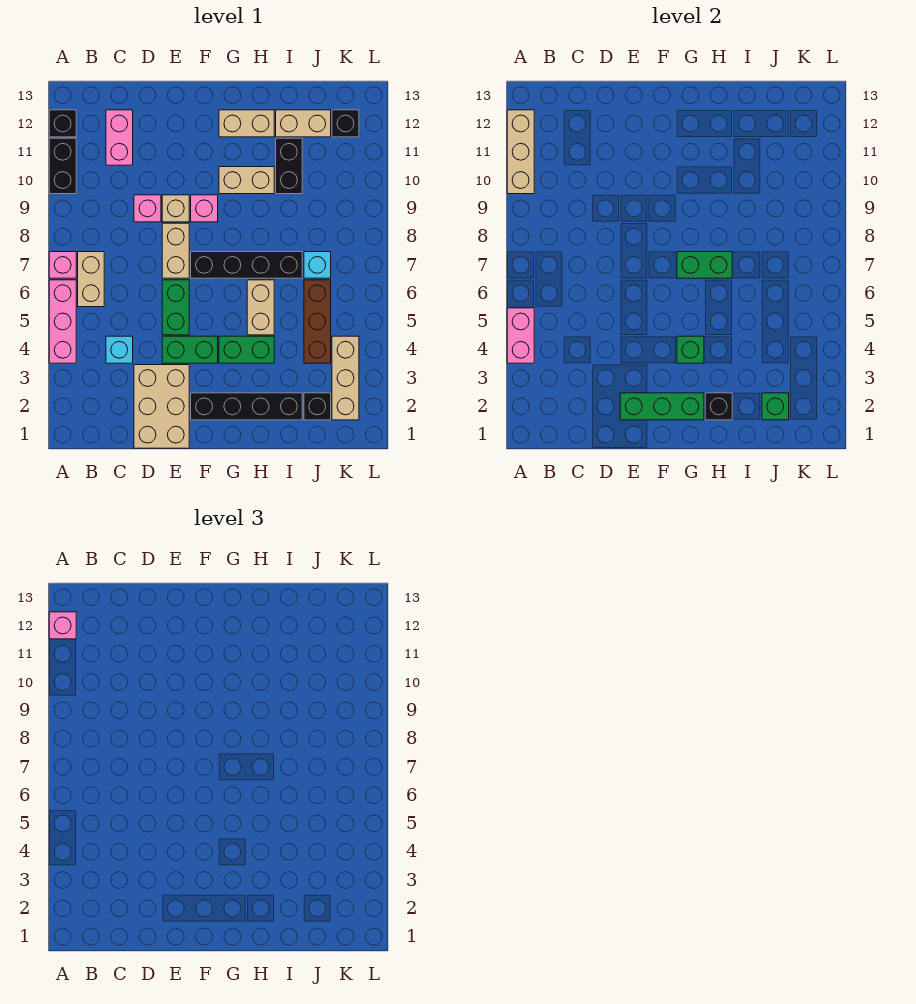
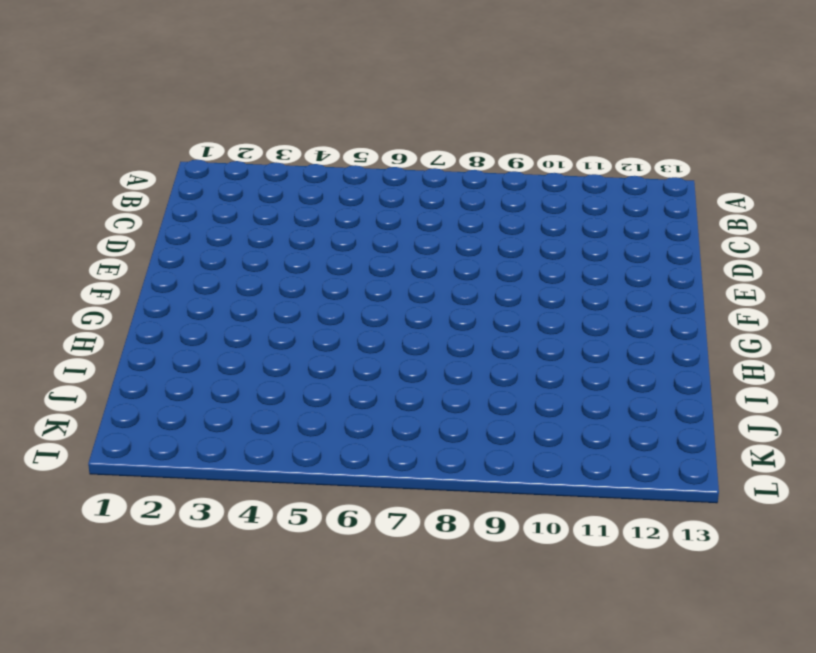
none -> pink brick A4:A6 level 1
none -> pink brick A7 level 1
none -> black brick A10:A11 level 1
none -> black brick A12 level 1

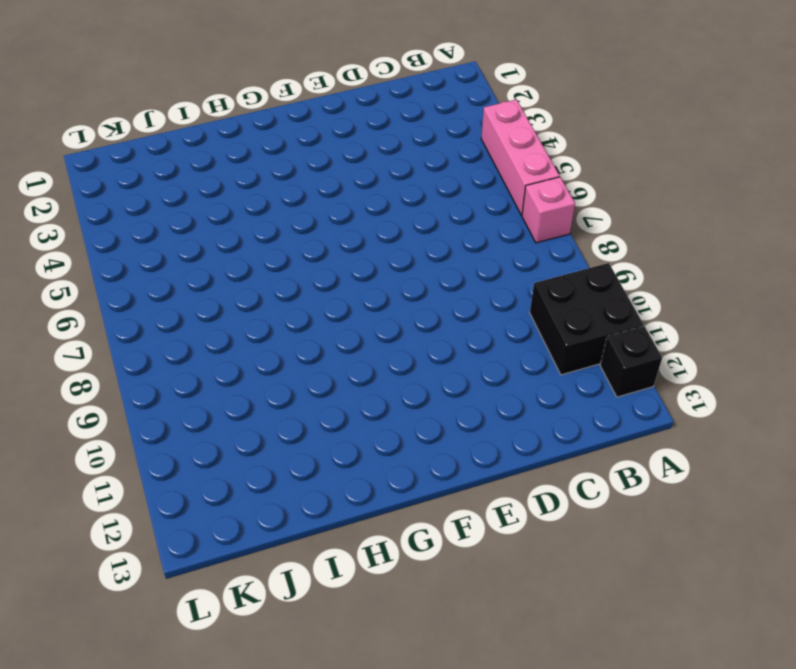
black brick A10:B11 level 1 -> black brick A10:A11 level 1
none -> tan brick B6:B7 level 1
none -> cyan brick C4 level 1
none -> pink brick C11:C12 level 1
none -> tan brick D1:E3 level 1

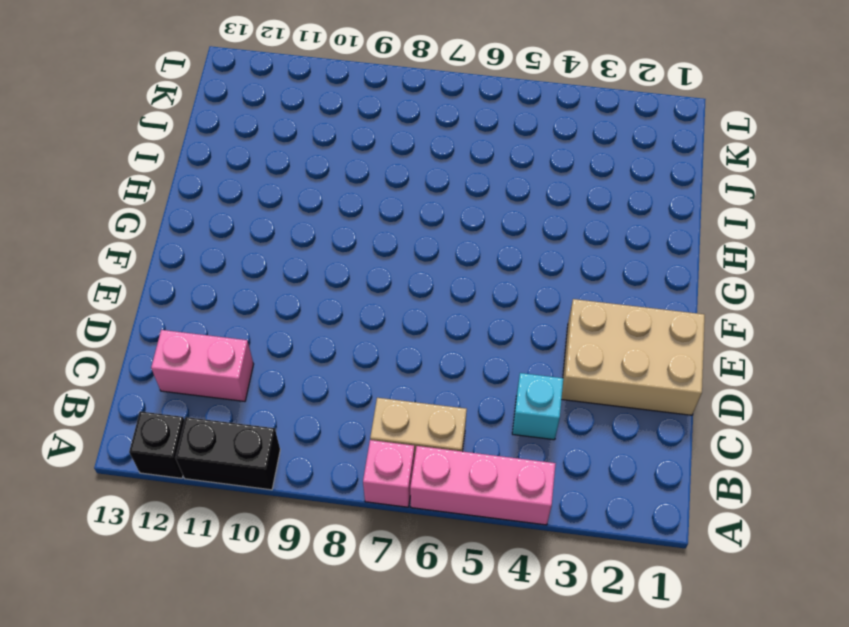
none -> pink brick D9 level 1
none -> green brick E4:F4 level 1
none -> green brick E5:E6 level 1
none -> tan brick E7:E8 level 1

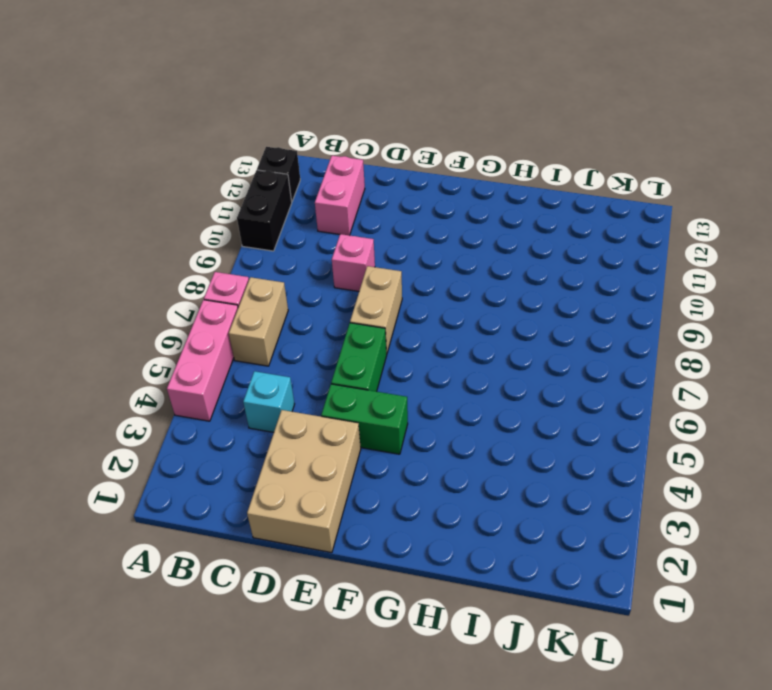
none -> tan brick E9 level 1
none -> black brick F2:I2 level 1
none -> black brick F7:I7 level 1
none -> pink brick F9 level 1

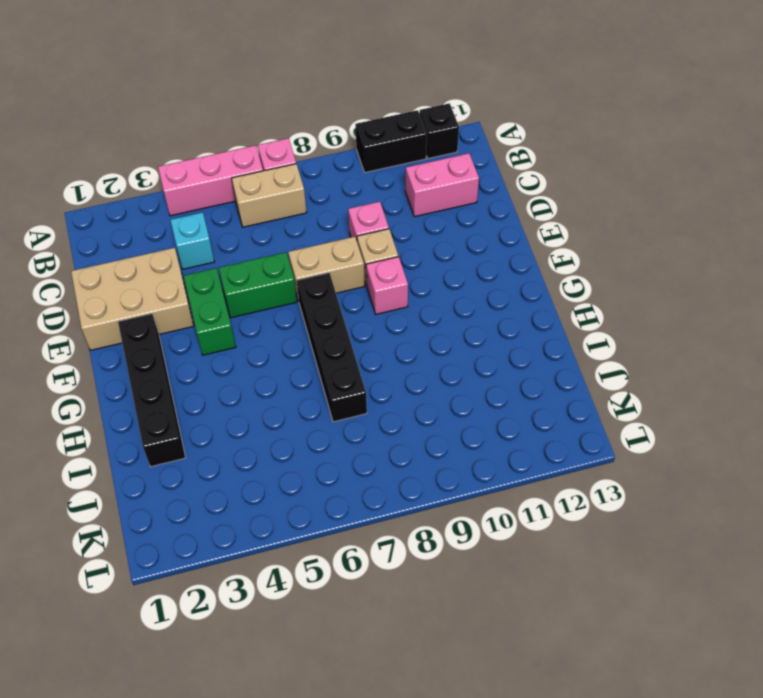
none -> green brick G4:H4 level 1
none -> tan brick G10:H10 level 1
none -> tan brick G12:H12 level 1
none -> tan brick H5:H6 level 1

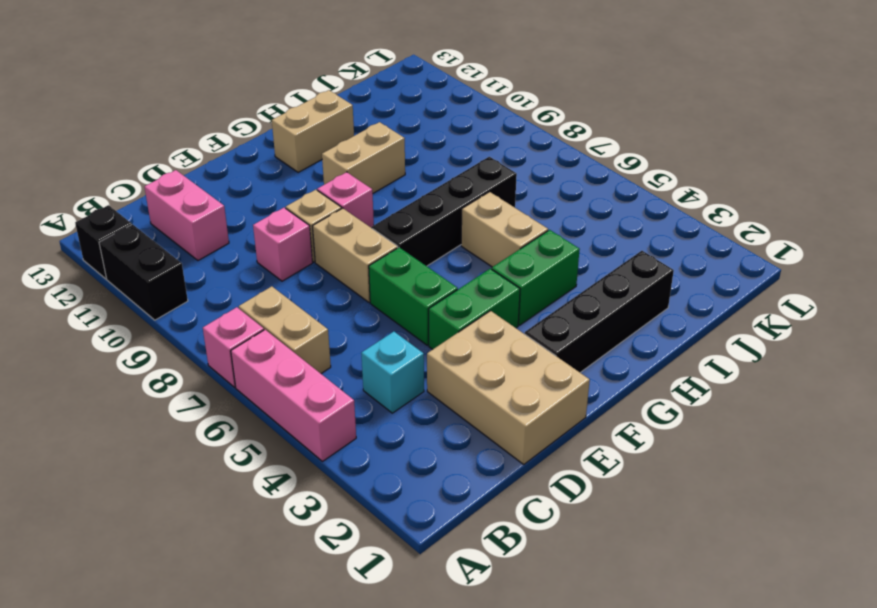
none -> black brick I10:I11 level 1
none -> tan brick I12:J12 level 1
none -> black brick J2 level 1
none -> brown brick J4:J6 level 1

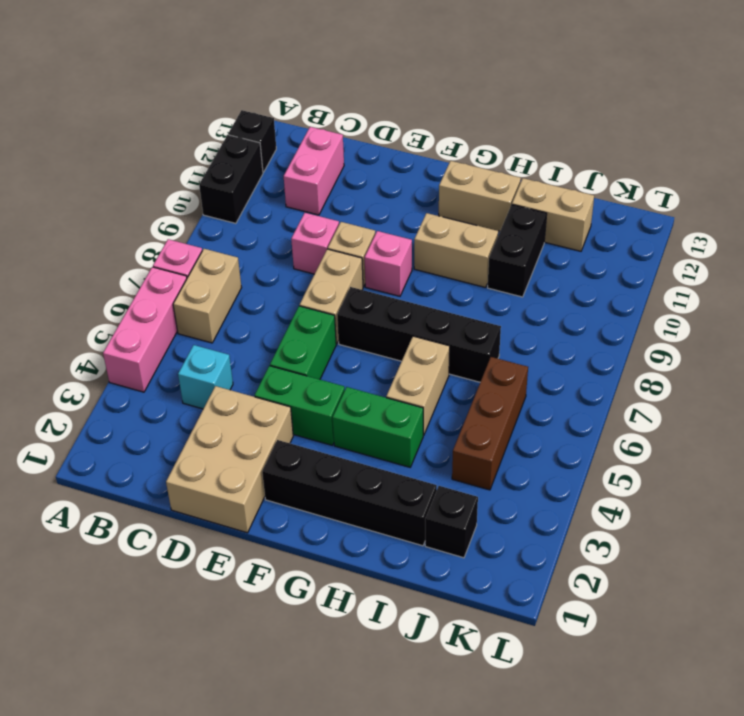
none -> cyan brick J7 level 1
none -> tan brick K2:K4 level 1
none -> black brick K12 level 1
none -> pink brick A4:A5 level 2

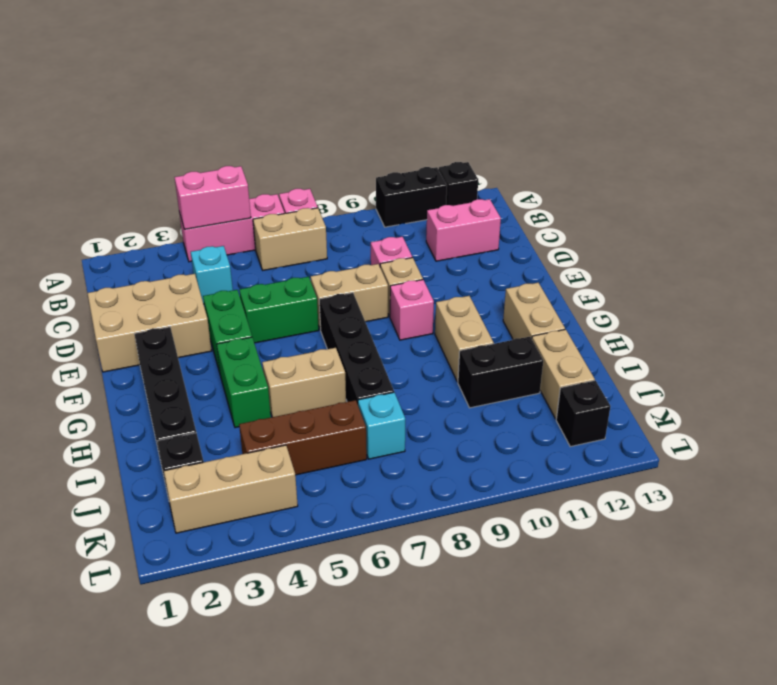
none -> tan brick A10:A12 level 2
none -> green brick E2:G2 level 2
none -> green brick G4 level 2
none -> green brick G7:H7 level 2

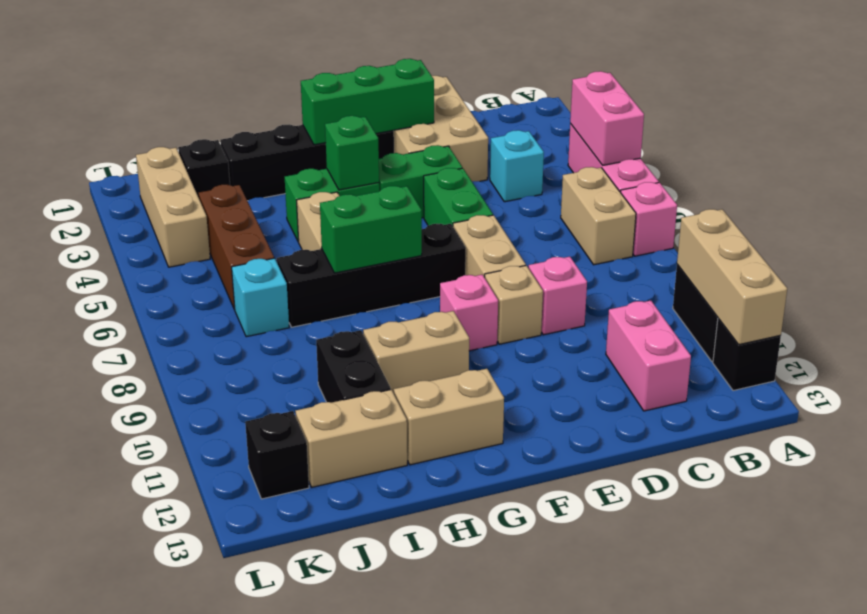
none -> black brick H2 level 2
none -> green brick J2 level 2
none -> pink brick A12 level 3

